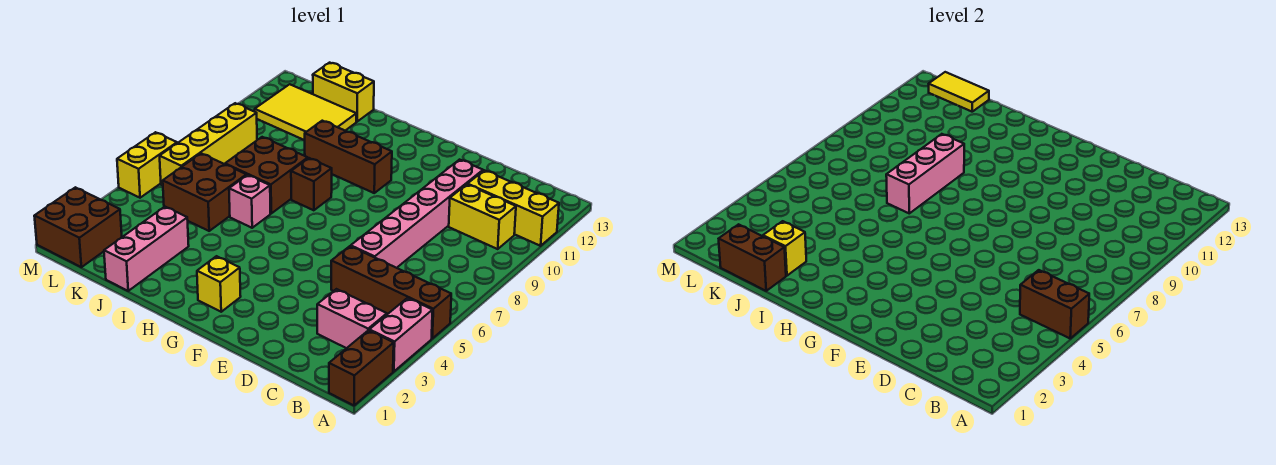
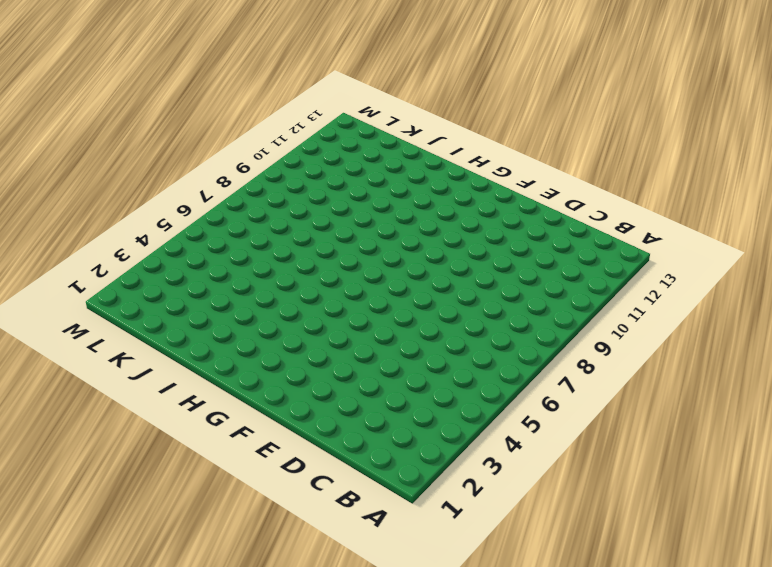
none -> brown brick A1:A2 level 1
none -> pink brick A3:A4 level 1
none -> brown brick A5:D5 level 1

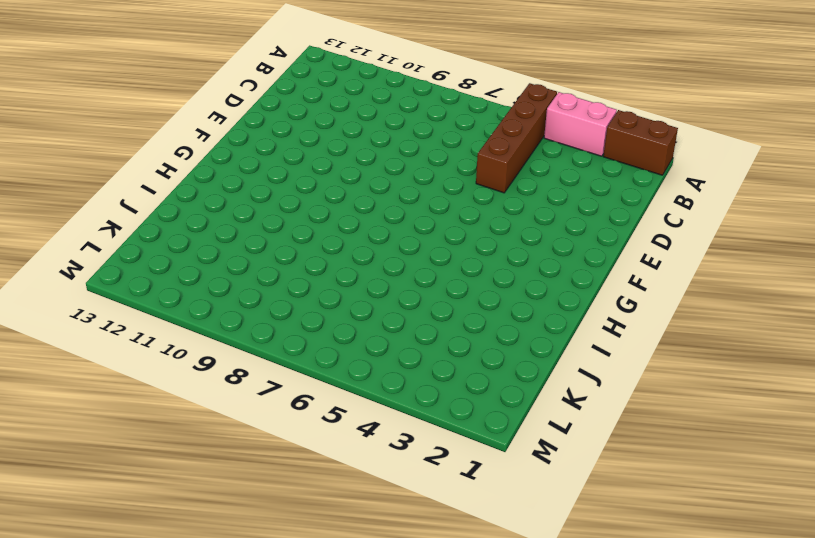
none -> yellow brick A11:C11 level 1
none -> pink brick B3:C3 level 1
none -> yellow brick B10:C10 level 1

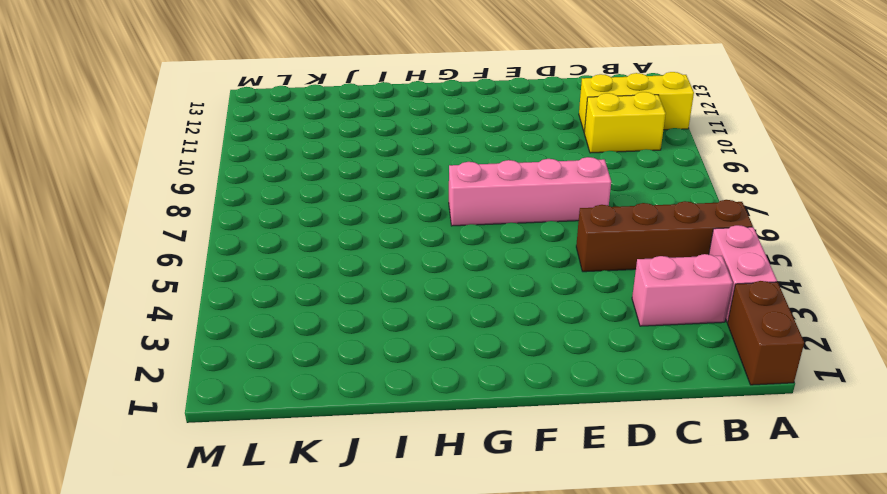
pink brick D7:G7 level 1 -> pink brick D6:D11 level 1
none -> yellow brick G2 level 1
none -> brown brick G10:I10 level 1
none -> brown brick H8 level 1

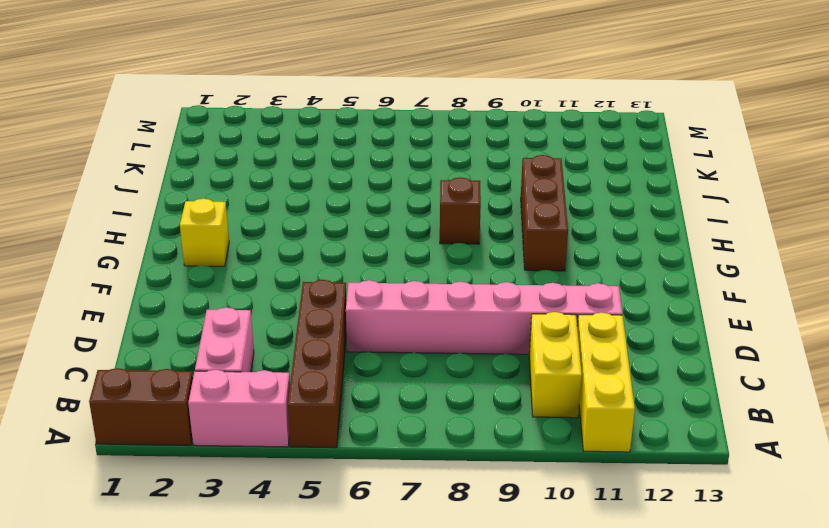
none -> pink brick I6 level 1
none -> brown brick I7:J8 level 1
none -> pink brick J1:J3 level 1

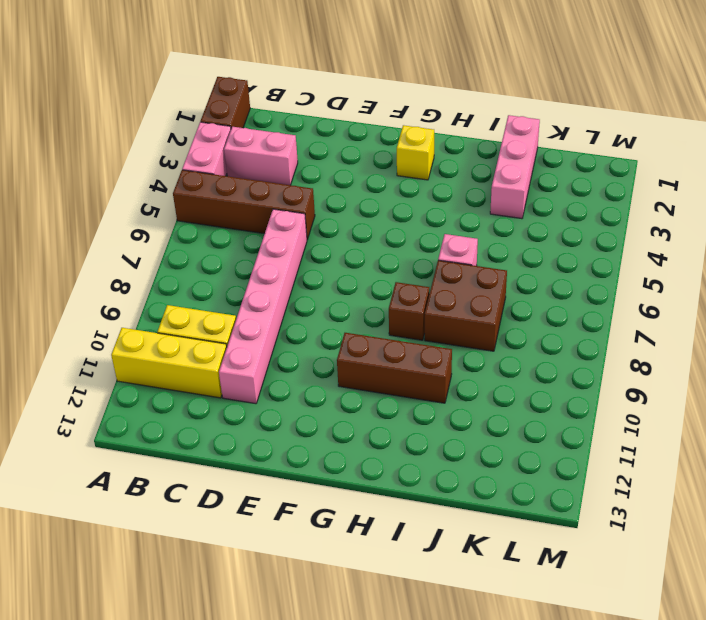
none -> brown brick J5:K6 level 1
none -> yellow tile J11:L12 level 1
none -> yellow brick J13:K13 level 1

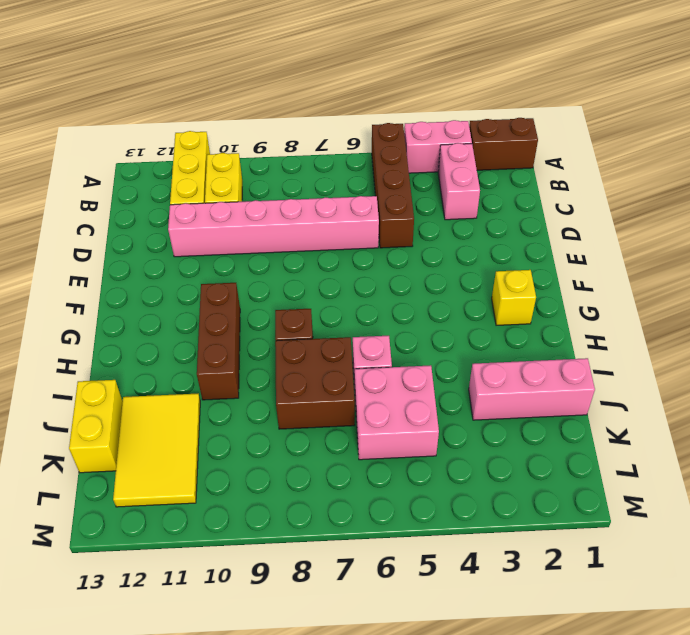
pink brick J5:K6 level 1 -> brown brick J5:K6 level 1
none -> brown brick L1:M2 level 1
none -> yellow brick L6:L9 level 1
none -> yellow brick M5:M6 level 1

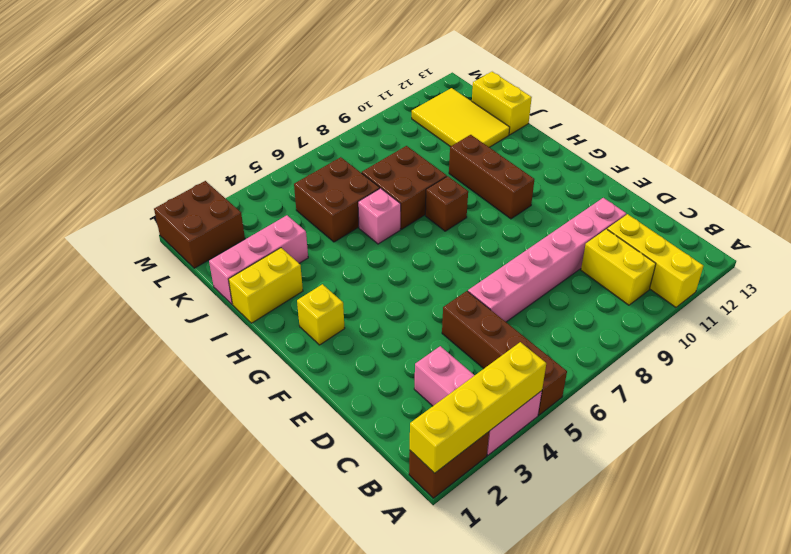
yellow brick A1:A4 level 2 -> yellow brick L6:L9 level 1
yellow brick I1:I2 level 1 -> yellow brick M5:M6 level 1
none -> brown brick A5:B5 level 2
none -> pink brick I7:I9 level 2
none -> brown brick J1:K1 level 2

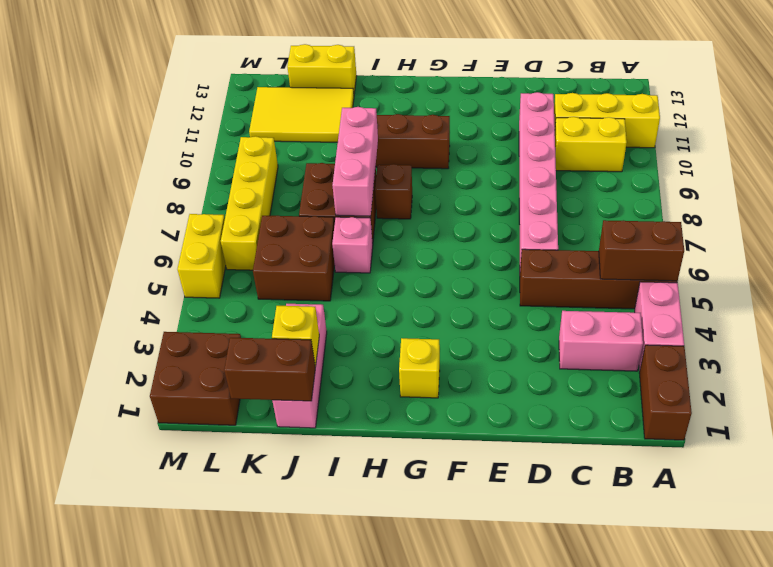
none -> yellow tile K13:L13 level 2

